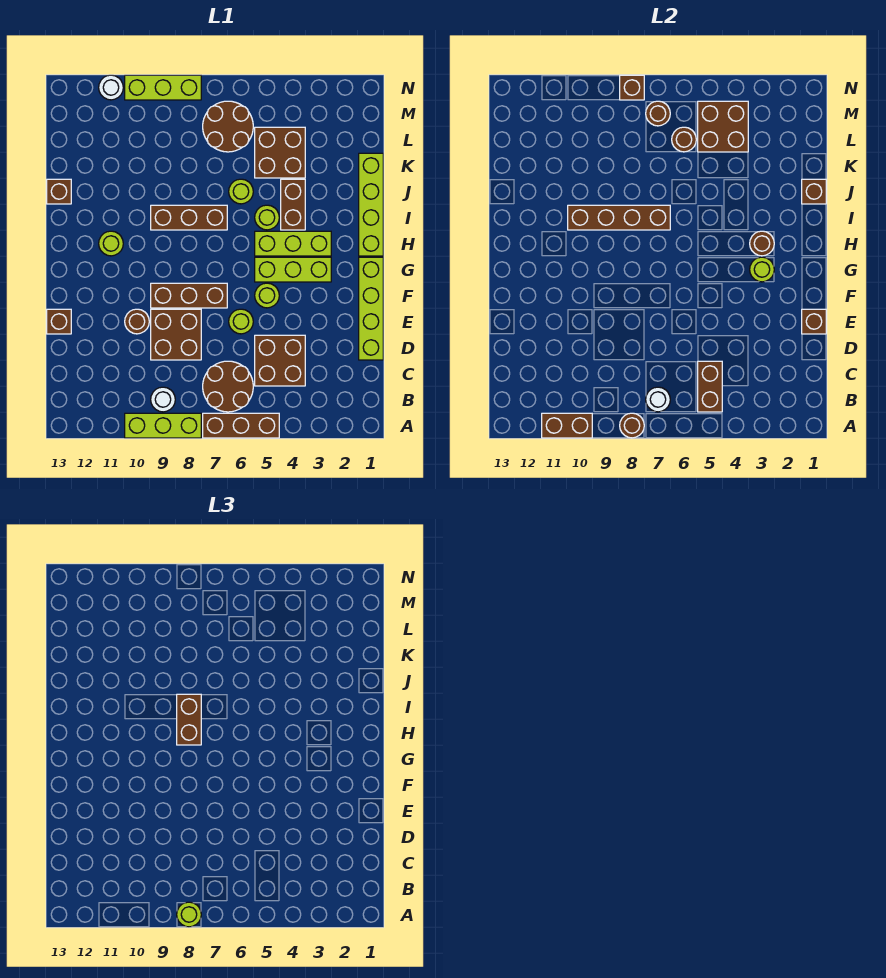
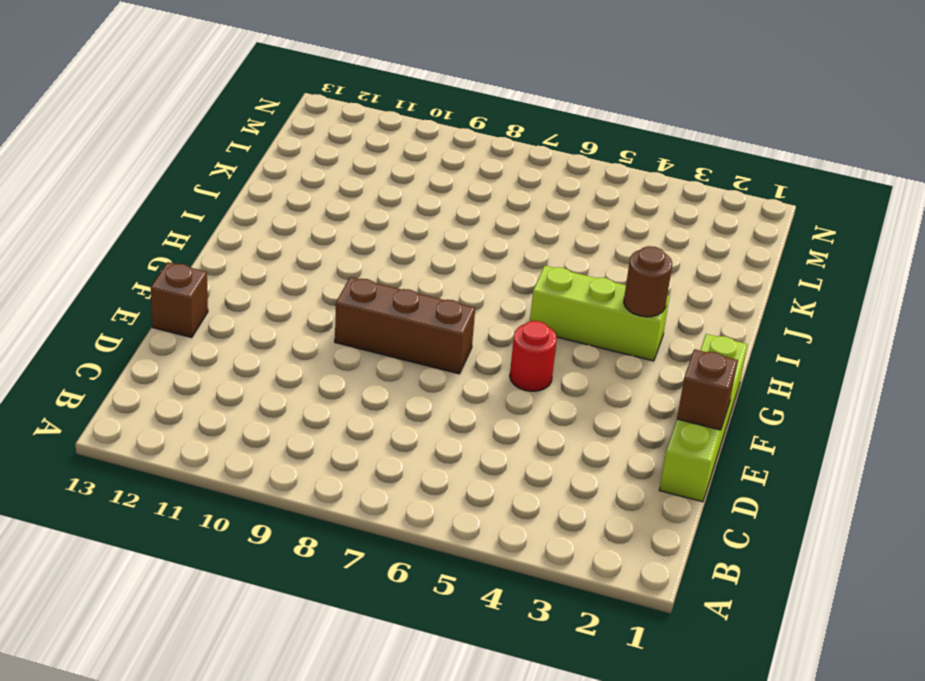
red round brick F5 level 1 -> lime round brick F5 level 1
none -> brown brick A5:A7 level 1
none -> lime brick A8:A10 level 1
none -> brown round brick B6:C7 level 1
none -> white round brick B9 level 1

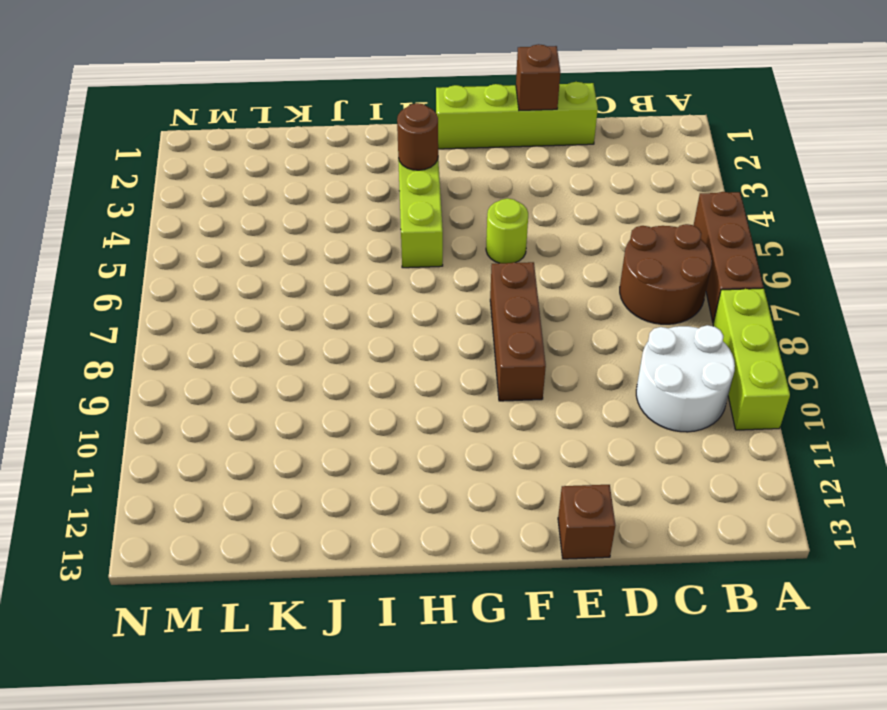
white round brick B9:C10 level 1 -> white round brick B9 level 1
none -> brown brick C4:D5 level 1
none -> brown brick D8:E9 level 1
none -> lime round brick E6 level 1
none -> brown round brick E10 level 1

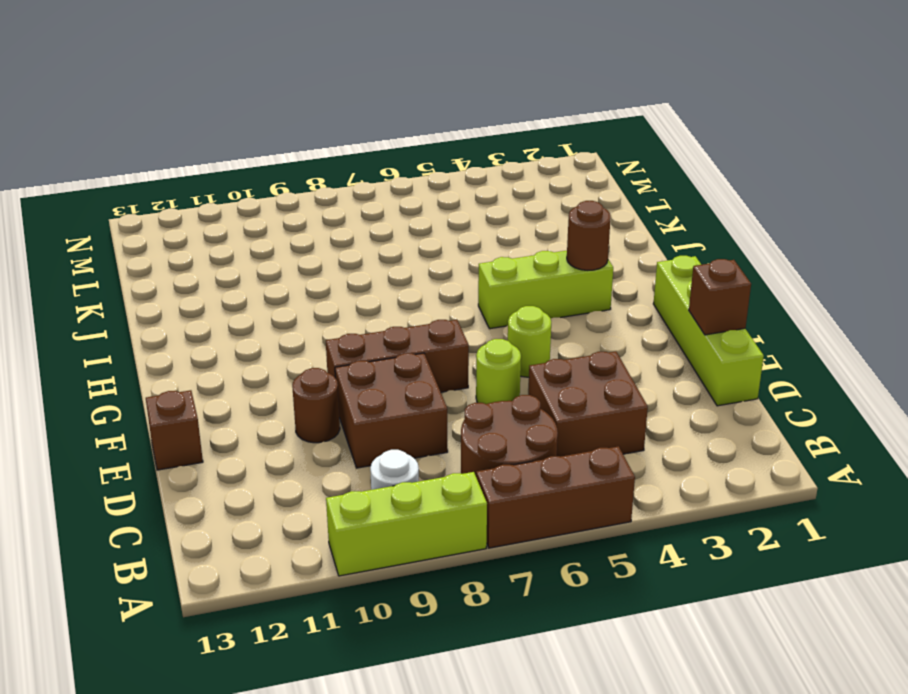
none -> lime brick G3:G5 level 1
none -> lime brick H1:K1 level 1
none -> lime round brick H11 level 1
none -> brown brick I4:J4 level 1

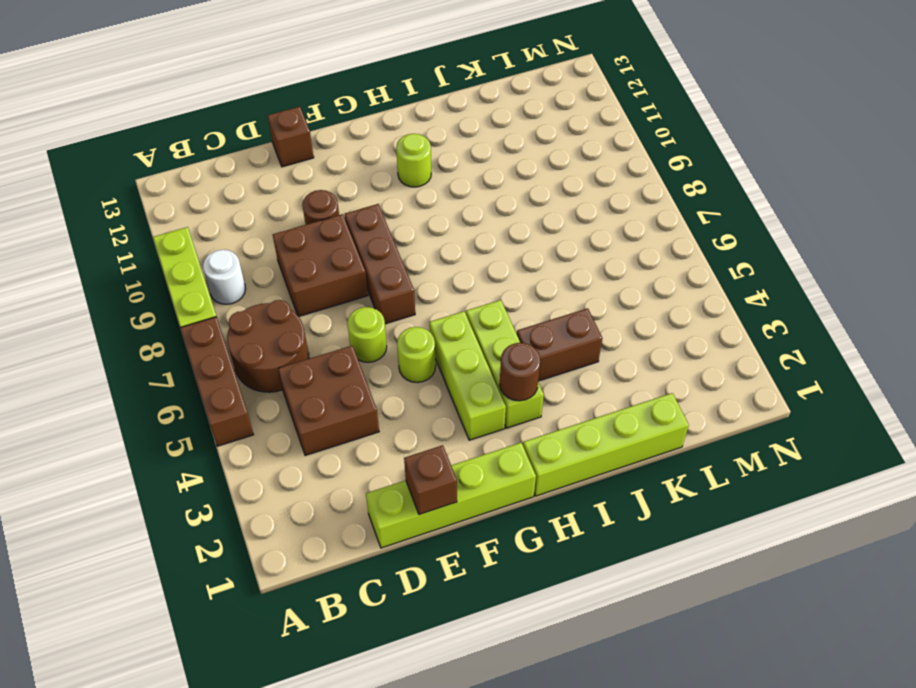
none -> lime round brick I5 level 1
none -> brown brick I7:I9 level 1
none -> lime round brick J6 level 1
none -> brown brick J13 level 1

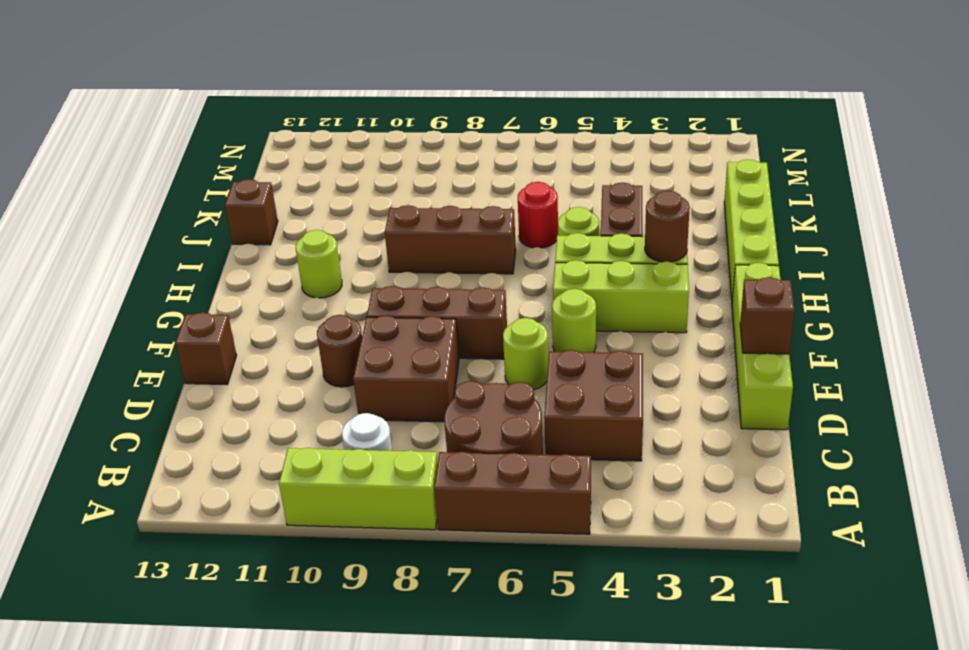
red round brick J6 level 1 -> lime round brick J6 level 1
none -> brown brick K4:L5 level 1
none -> brown round brick L6:M7 level 1
none -> lime brick N8:N10 level 1
none -> white round brick N11 level 1

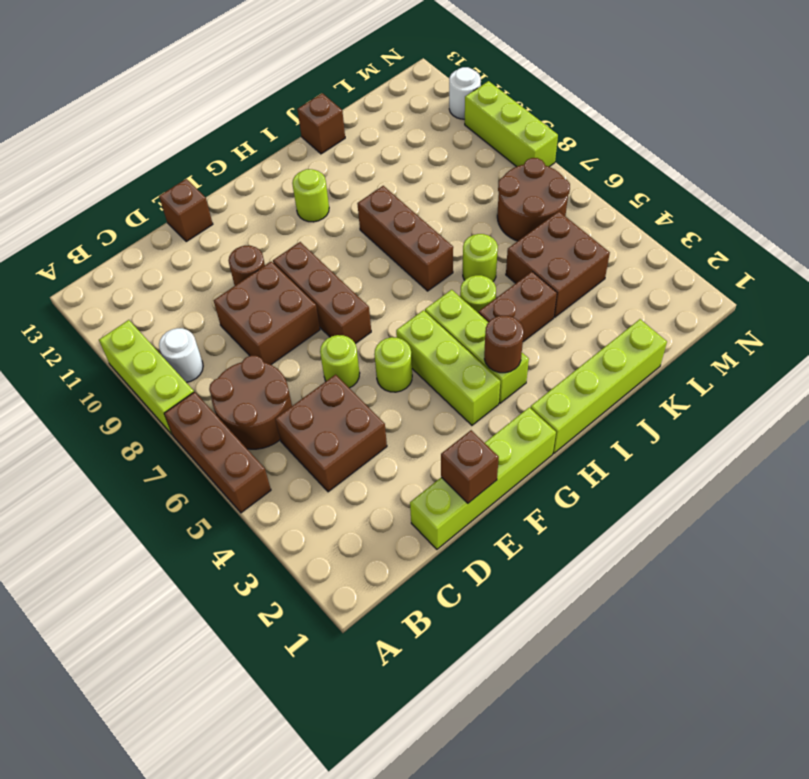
none -> brown round brick A8 level 2
none -> brown brick A10:A11 level 2
none -> brown brick B5:C5 level 2
none -> white round brick B7 level 2

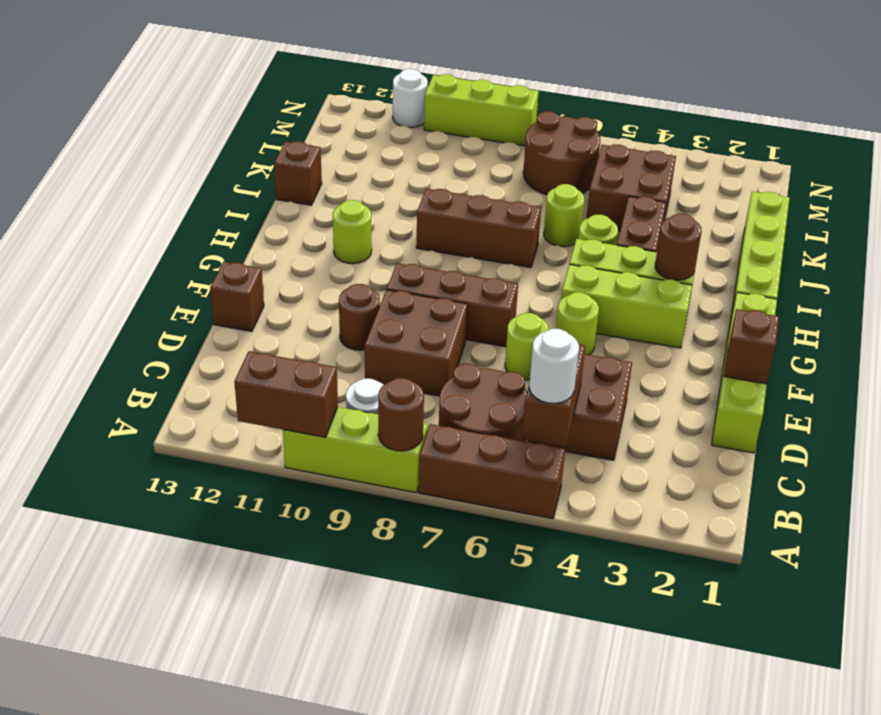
white round brick B5 level 3 -> white round brick B7 level 2
none -> lime round brick G3 level 2
none -> brown brick I7:I10 level 2
none -> brown brick J1 level 2
none -> brown brick L4:M5 level 2

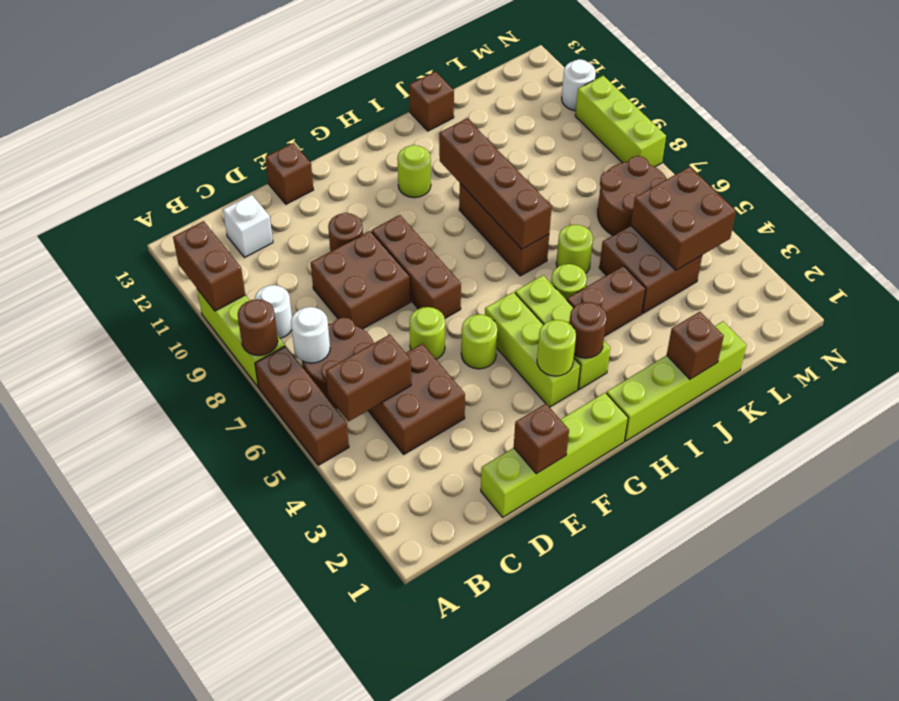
white brick C12 level 1 -> none
none -> brown round brick L6 level 2
none -> brown round brick M7 level 2
none -> brown brick N8 level 2
none -> lime round brick A8 level 3

